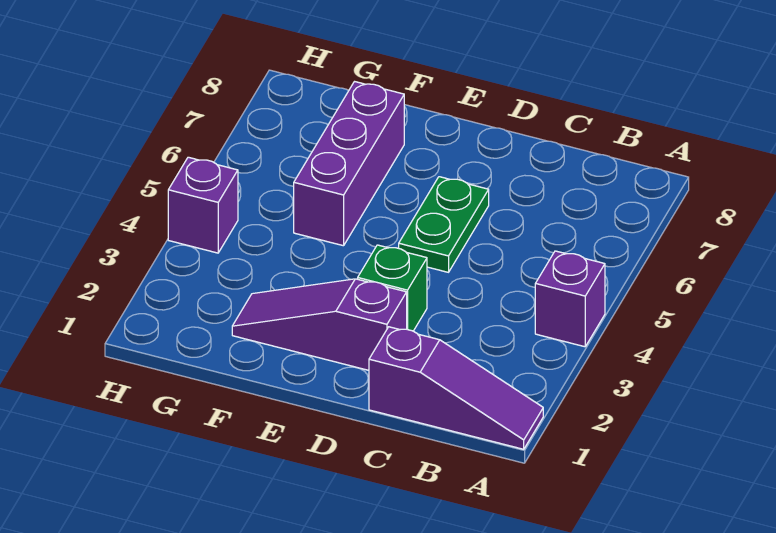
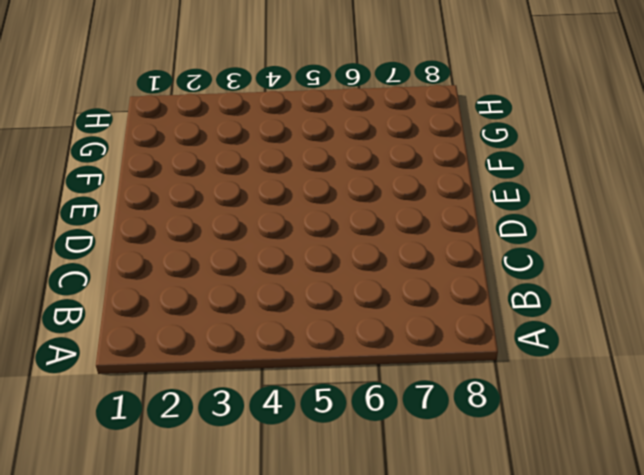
none -> purple slope A1:C1 level 1 top C
none -> purple brick A4 level 1

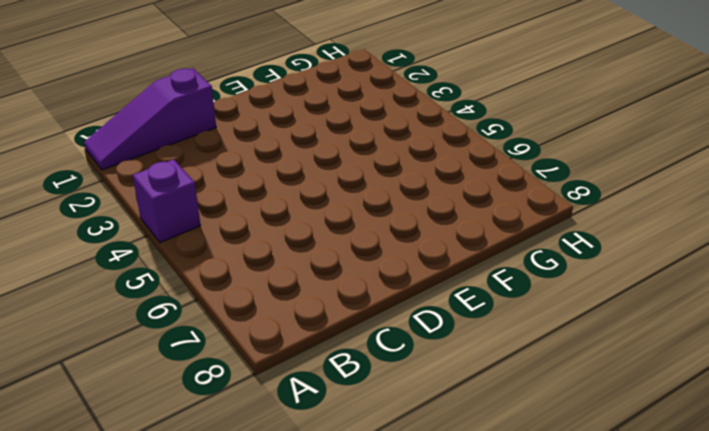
none -> purple slope D2:F2 level 1 top D
none -> green brick D3 level 1

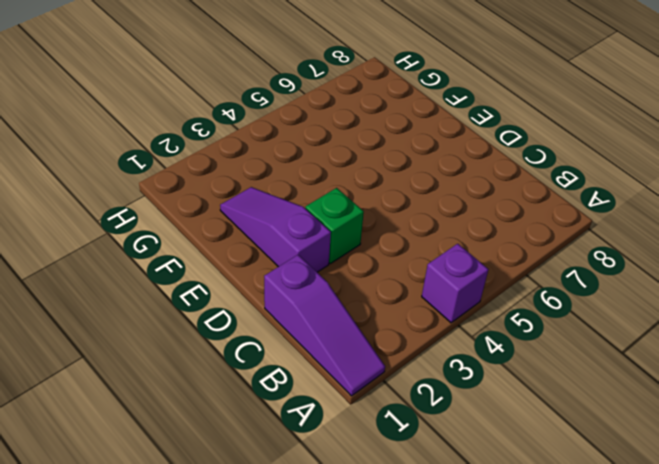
none -> green plate D5:D6 level 1
none -> purple brick F5:F7 level 1

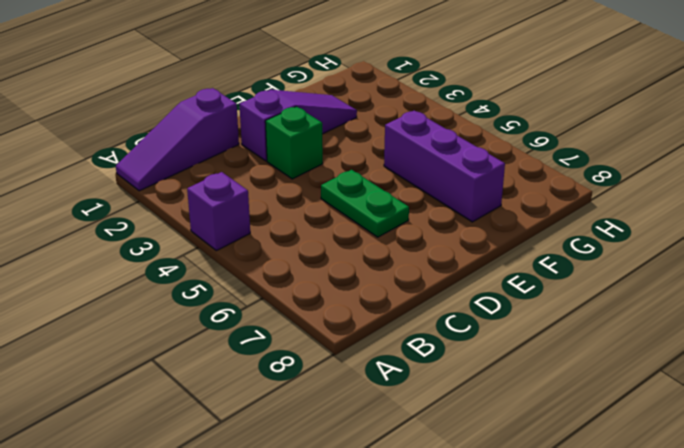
none -> purple brick H4 level 1

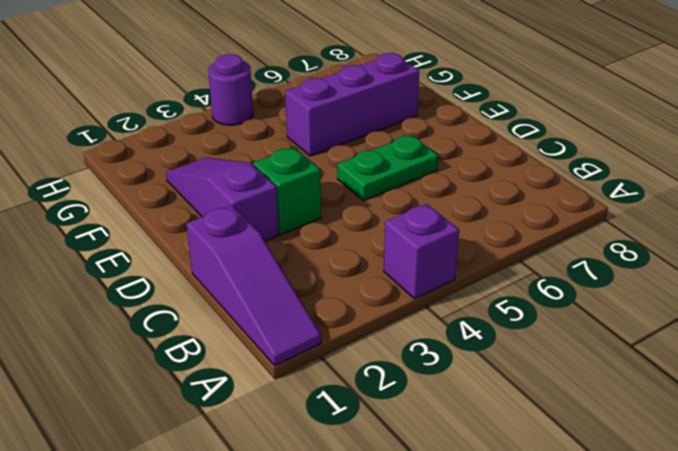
purple round brick H4 level 1 -> purple brick H4 level 1

